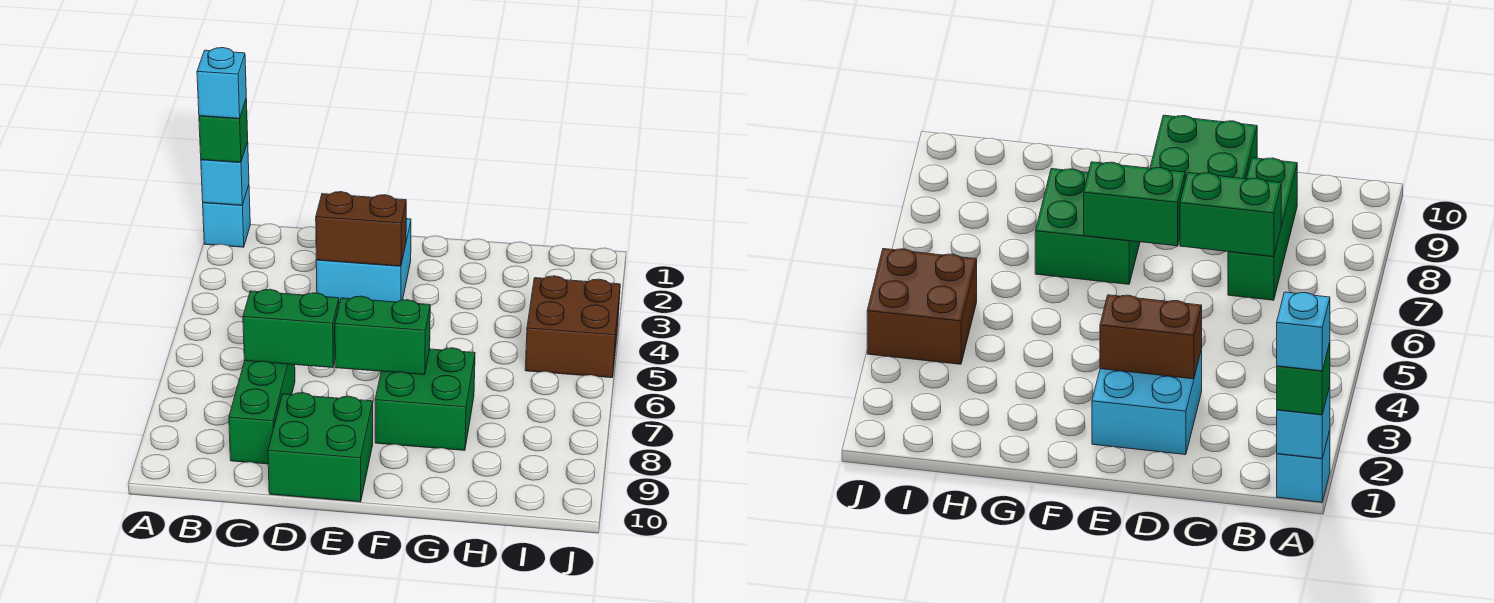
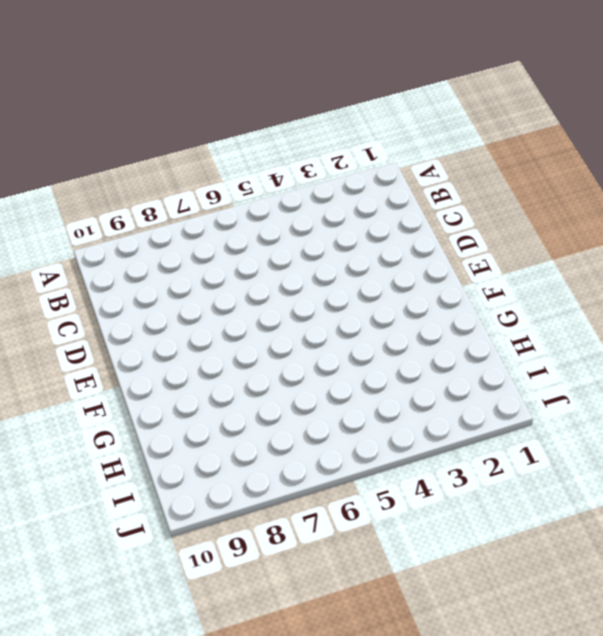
none -> cyan brick A1 level 1
none -> green brick C7:C9 level 1
none -> cyan brick D2:E3 level 1

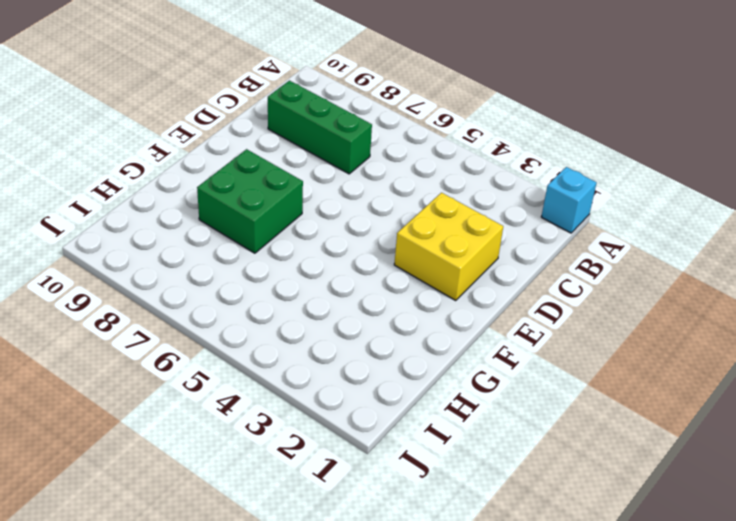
yellow brick D2:E3 level 1 -> cyan brick D2:E3 level 1
none -> green brick D9:E10 level 1
none -> brown brick I4:J5 level 1
none -> cyan brick A1 level 2

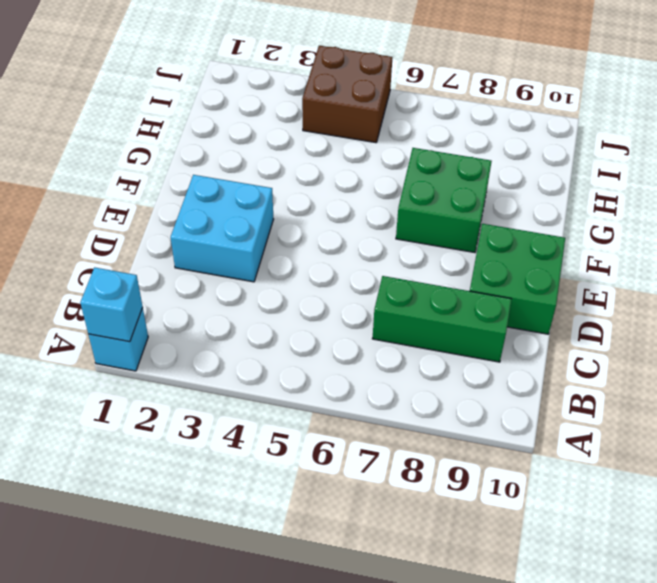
none -> green brick C7:D7 level 2
none -> brown brick D3:E3 level 2
none -> green brick E7:F7 level 2

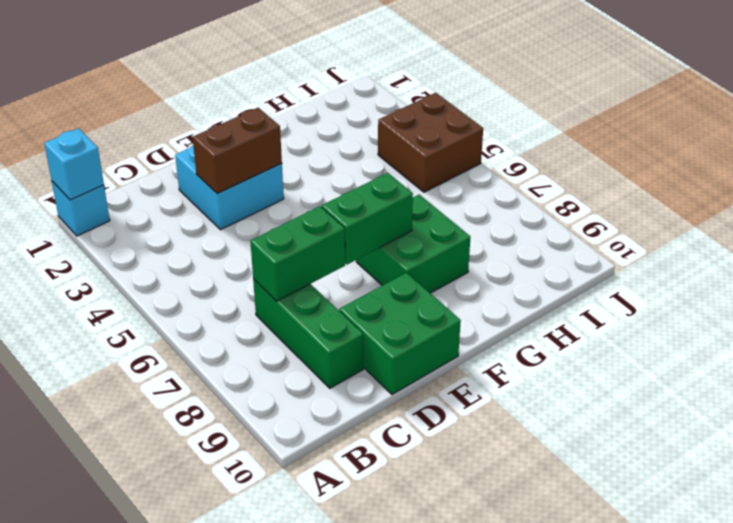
none -> green brick A1 level 3
none -> cyan brick A1 level 4

